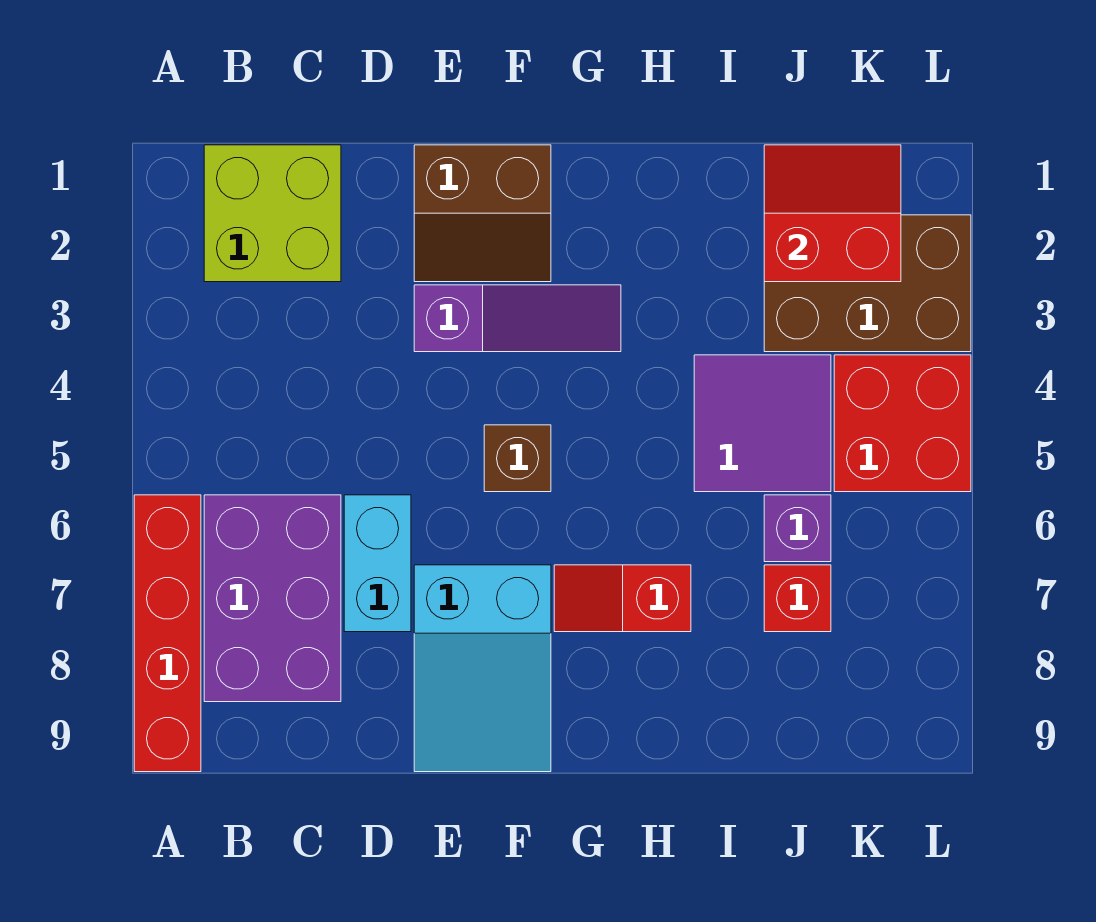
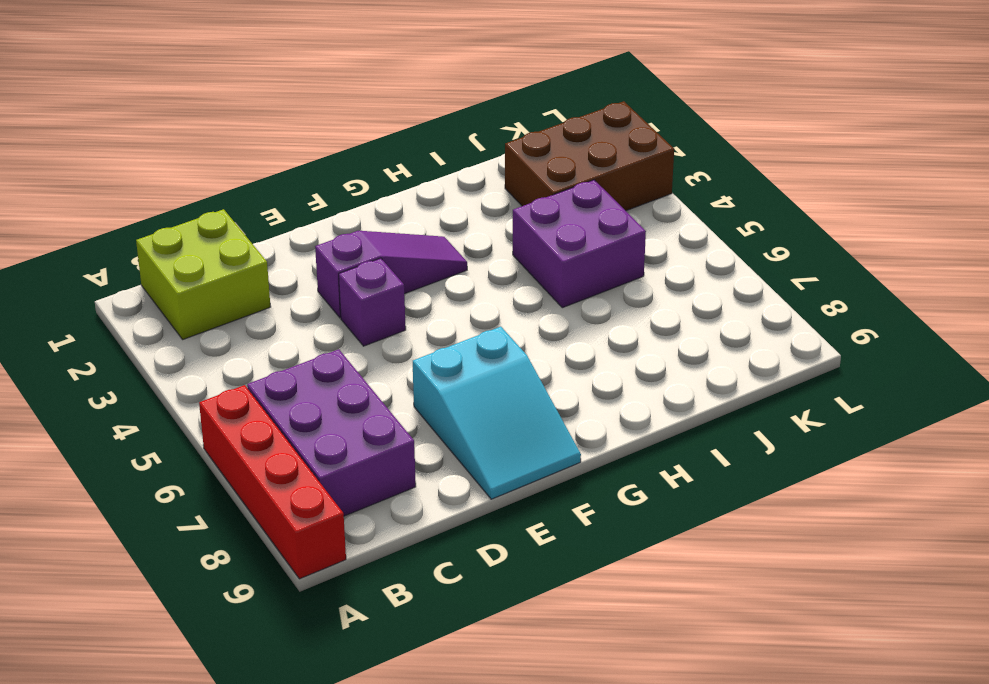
purple brick E4 level 1 -> purple brick J6 level 1
purple brick I4:J5 level 1 -> purple tile I4:J5 level 1
none -> cyan brick D6:D7 level 1
none -> brown slope E1:F2 level 1 top 1
none -> brown brick F5 level 1

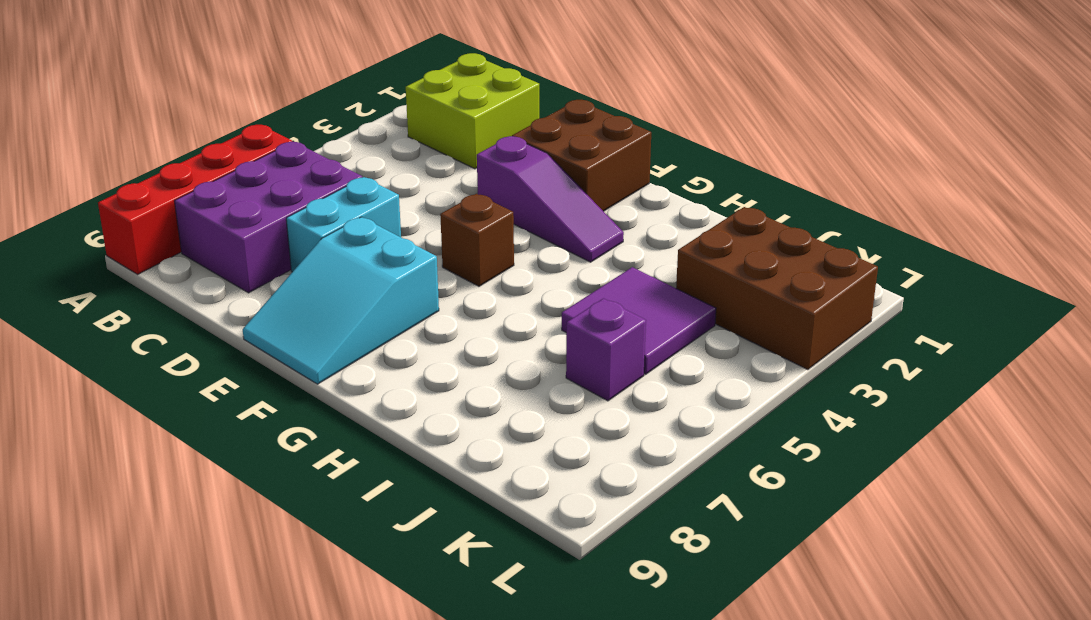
brown brick E1:F2 level 1 -> brown slope E1:F2 level 1 top 1
none -> red slope G7:H7 level 1 top H
none -> red brick J7 level 1
none -> red brick K4:L5 level 1

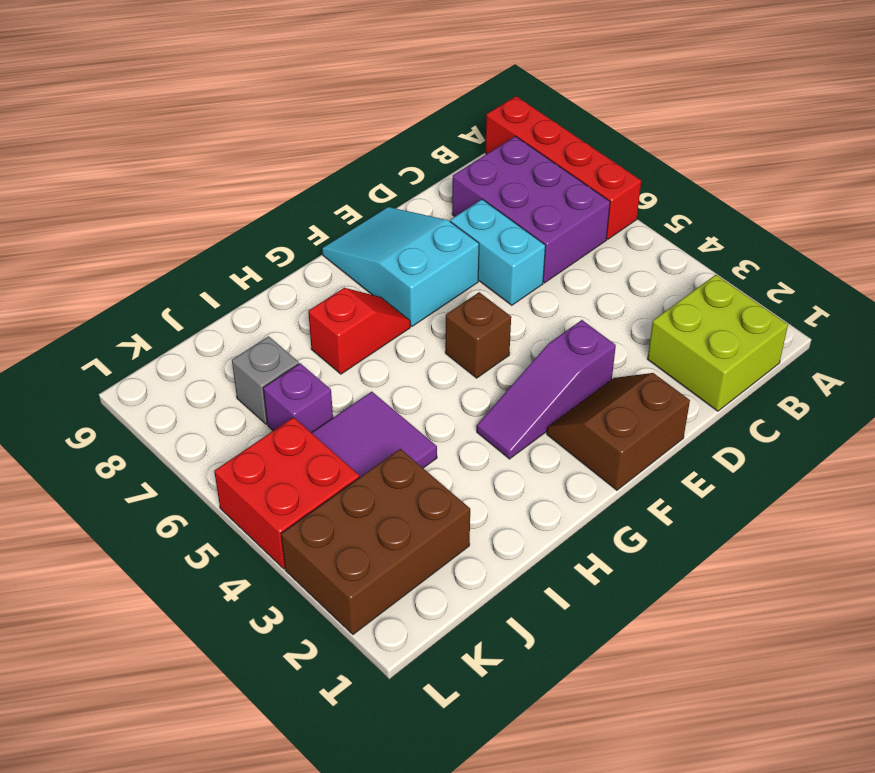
grey brick J7 level 1 -> red brick J7 level 1
none -> red slope J1:K2 level 2 top 2

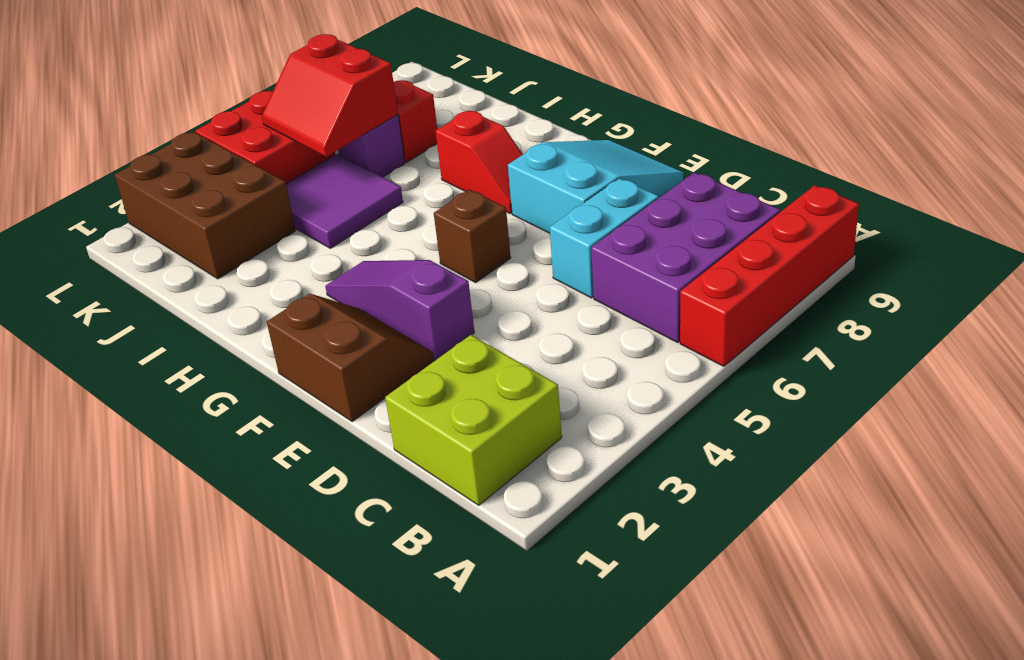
red slope J5:K6 level 2 top 6 -> red slope J1:K2 level 2 top 2

